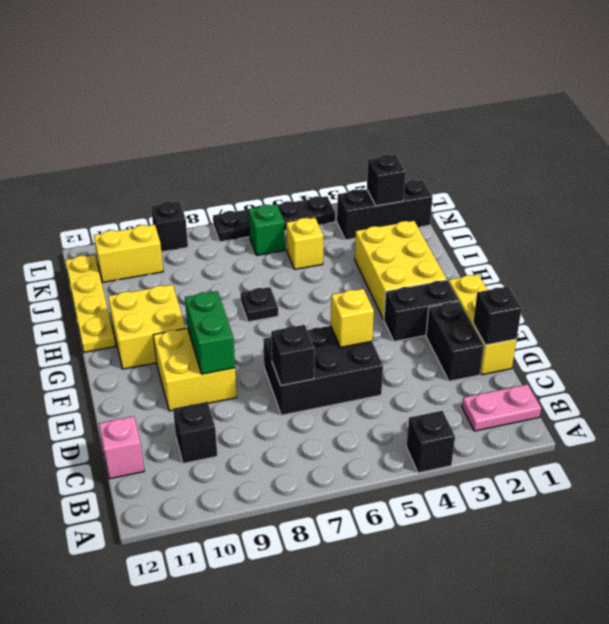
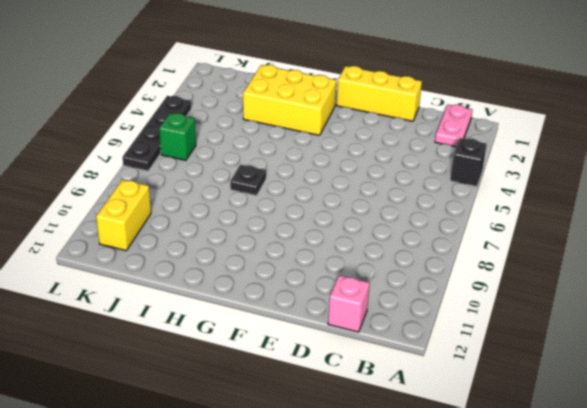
none -> black brick C10 level 1
none -> black brick D2:E2 level 1
none -> black brick D5:E7 level 1

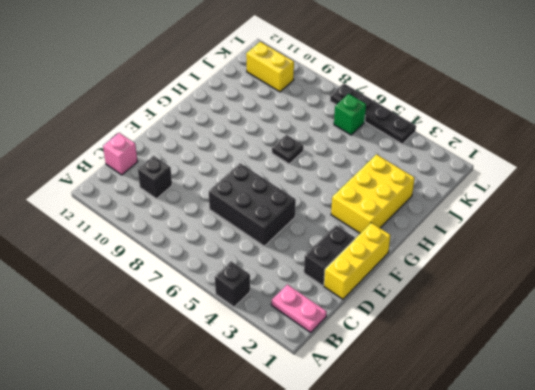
none -> yellow brick E9:F10 level 1
none -> black brick F2:F3 level 1
none -> yellow brick G10:H11 level 1

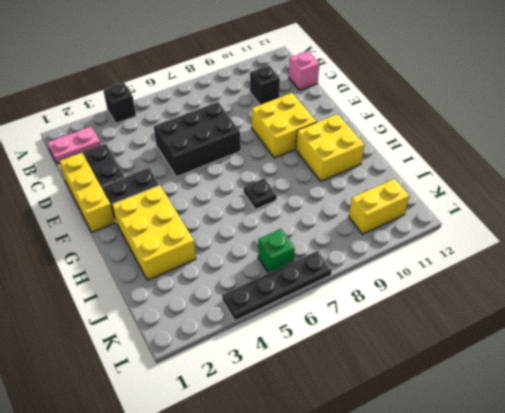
none -> yellow plate H12:K12 level 1
none -> yellow brick J5 level 1
none -> black brick K1:K3 level 1

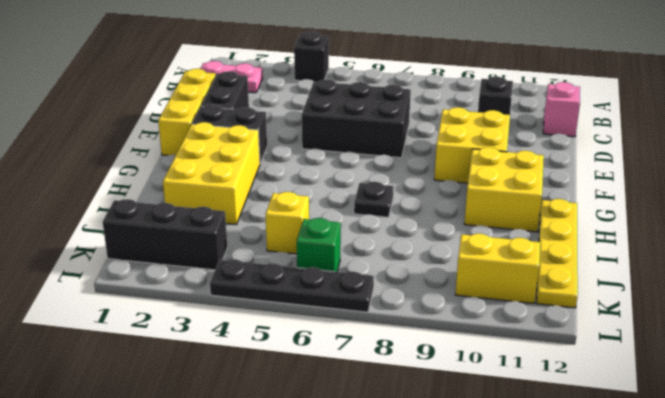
none -> black brick L9 level 1
none -> black brick D1 level 2
none -> black brick D7 level 2

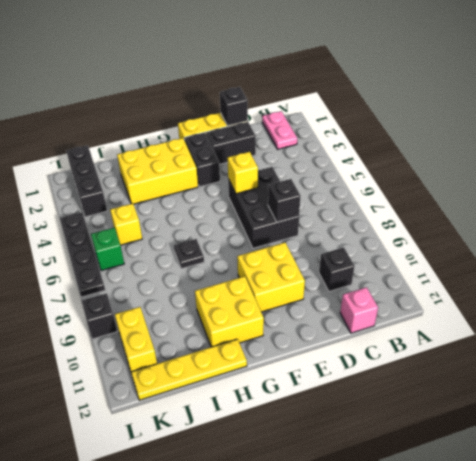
none -> black brick A4 level 1
none -> green brick E9:F9 level 2
none -> black brick K2 level 2

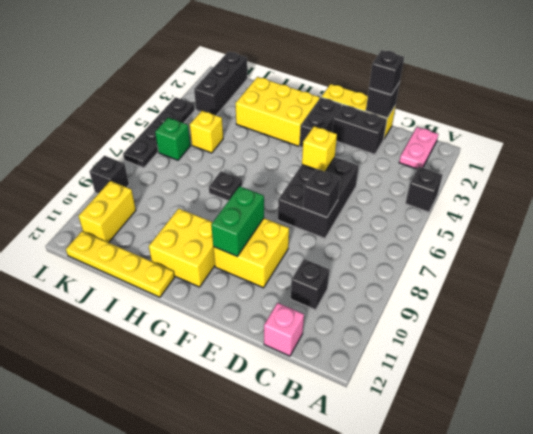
black brick D1 level 3 -> black brick K2 level 2
green brick F9:F10 level 2 -> green brick E9:F9 level 2

